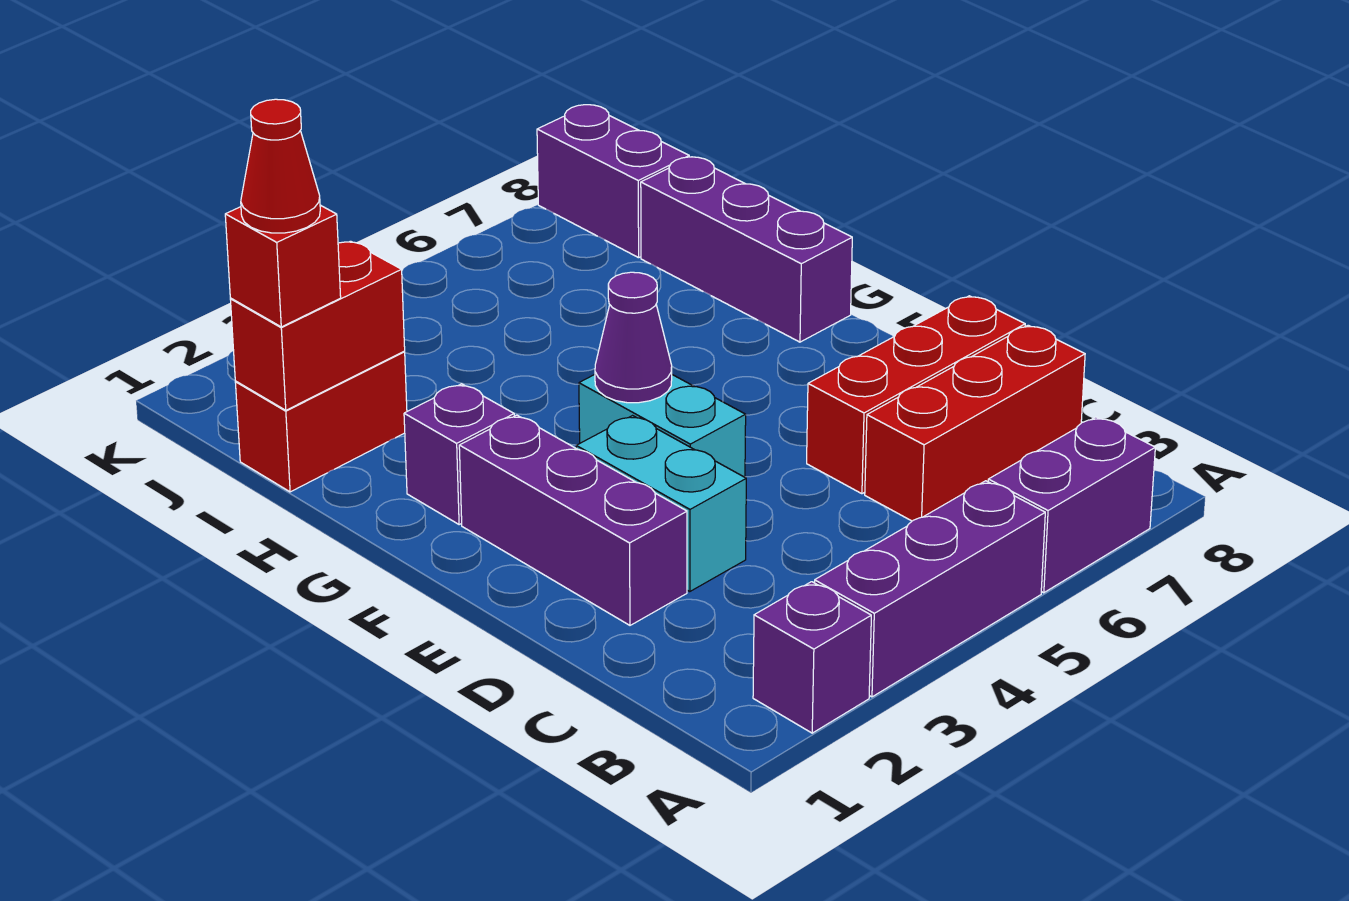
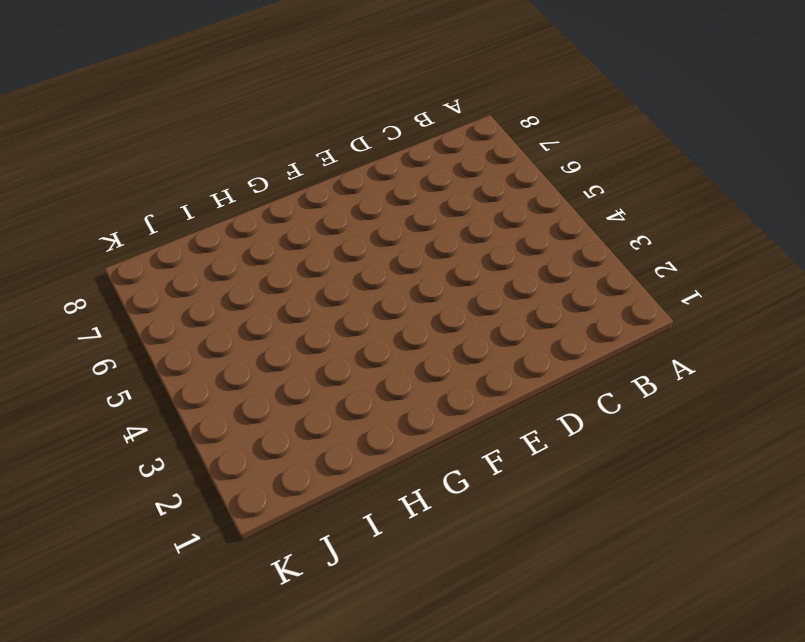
none -> purple brick A2 level 1
none -> purple brick A3:A5 level 1
none -> purple brick A6:A7 level 1

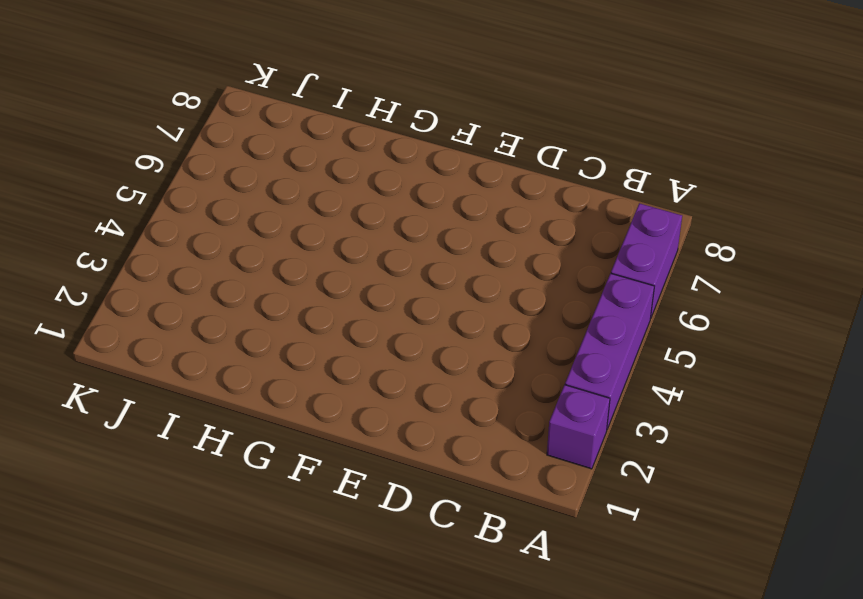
none -> red brick C6:C8 level 1
none -> purple brick D2:F2 level 1
none -> cyan brick D3:E3 level 1

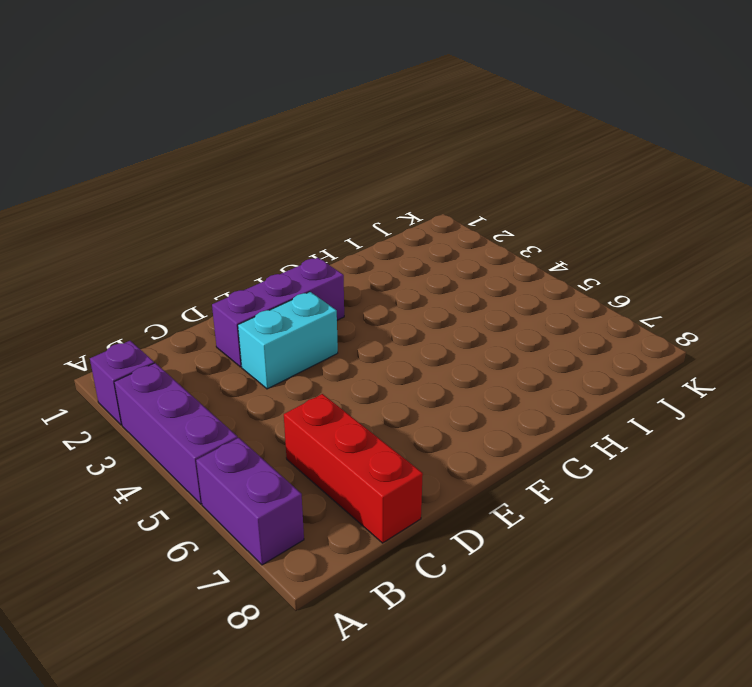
none -> red brick D6:D8 level 1
none -> cyan brick E4:F4 level 1
none -> purple brick G2 level 1

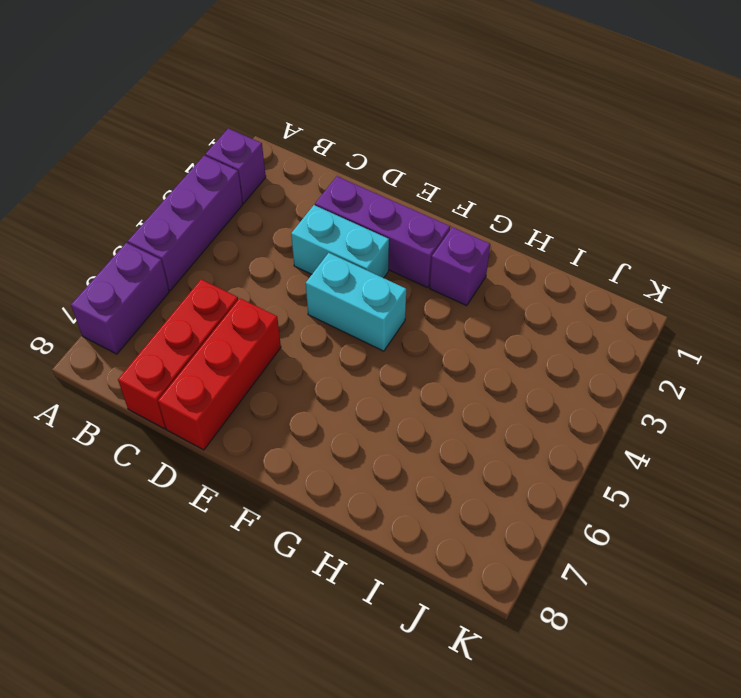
none -> purple brick G8:I8 level 1
none -> red brick I1:I2 level 1
none -> purple brick J8:K8 level 1

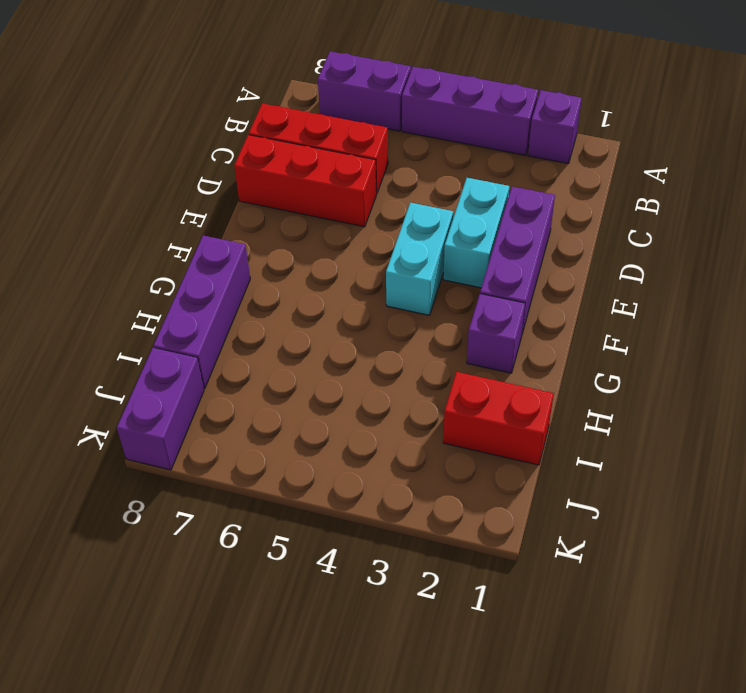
none -> purple cone F4 level 2
none -> red brick I1:I2 level 2
none -> red brick I1 level 3

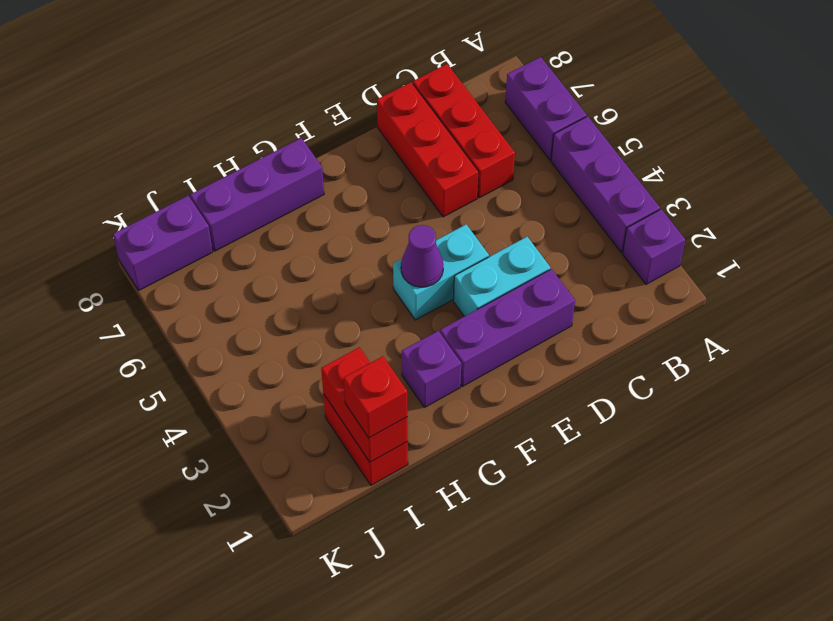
none -> red cone I1 level 4

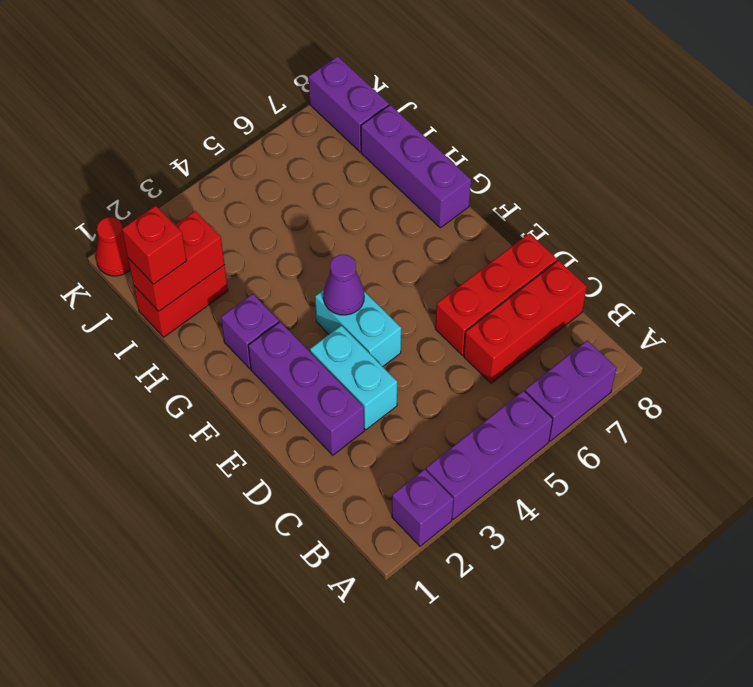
red cone K1 level 1 -> red cone I1 level 4

